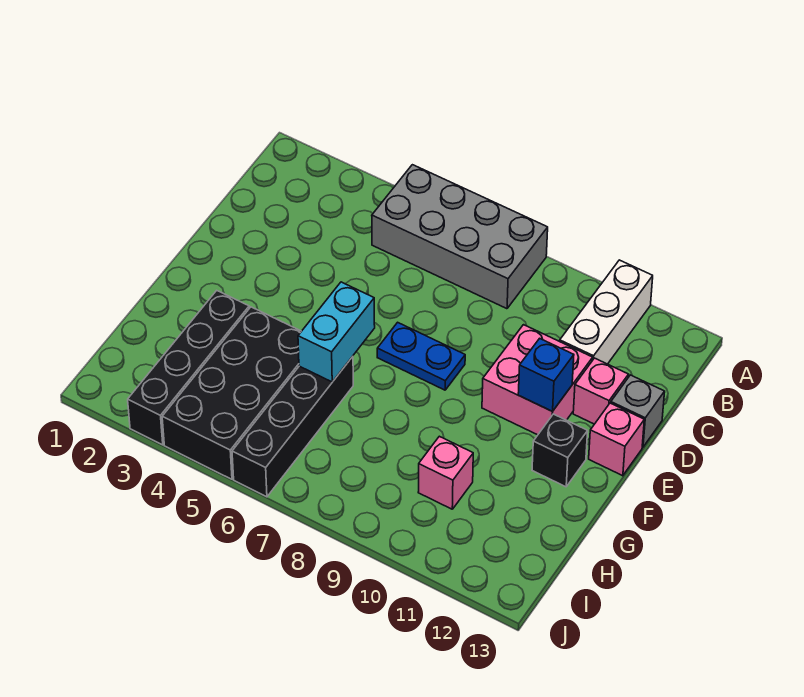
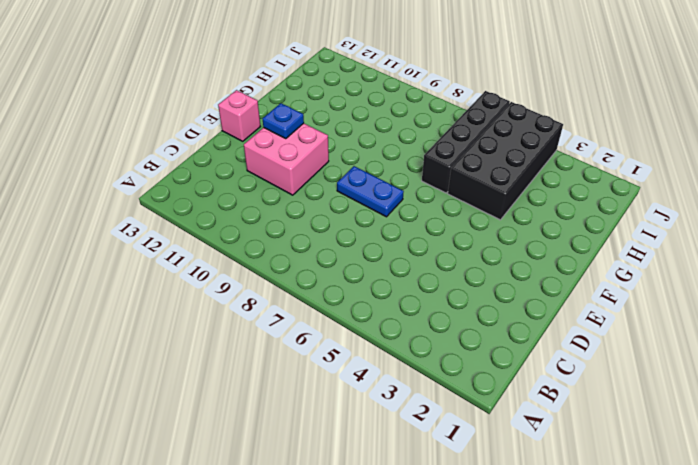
blue plate E11 level 2 -> blue brick E11 level 2
none -> grey brick A5:B8 level 1
none -> white brick A11:C11 level 1
none -> pink brick D12 level 1

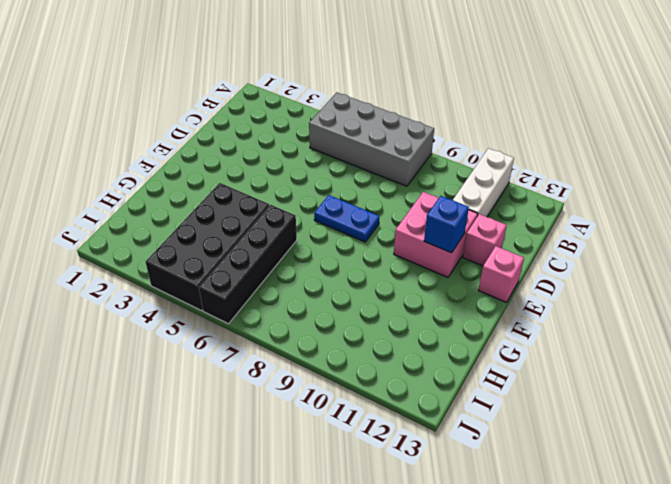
none -> grey brick D13 level 1
none -> black brick F12 level 1
none -> black brick G3:J3 level 1

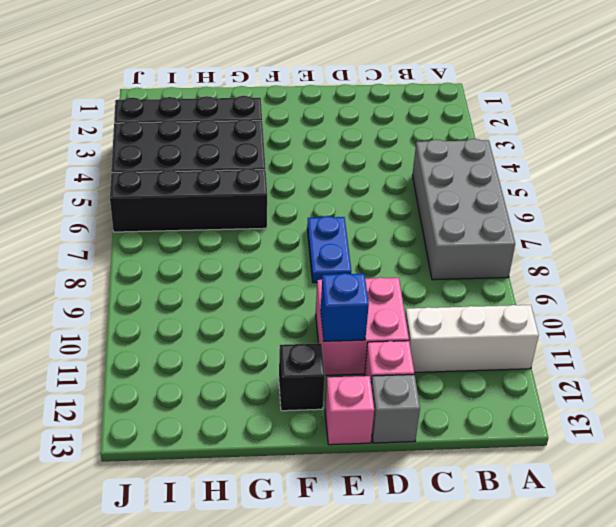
none -> pink brick H10 level 1
none -> cyan brick F6:G6 level 2

